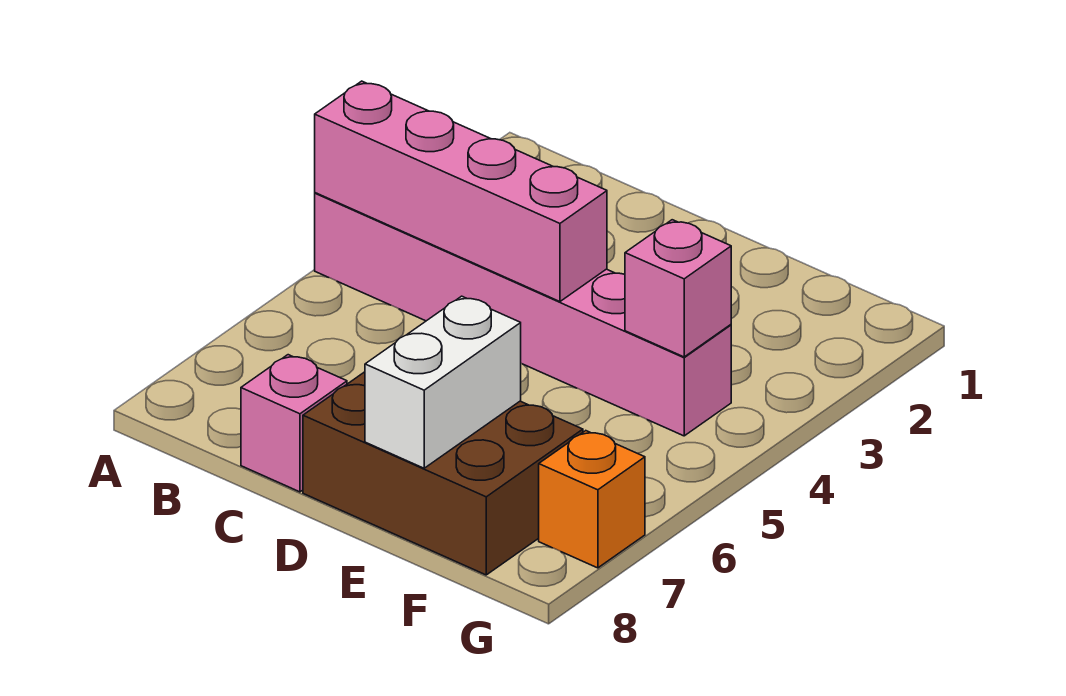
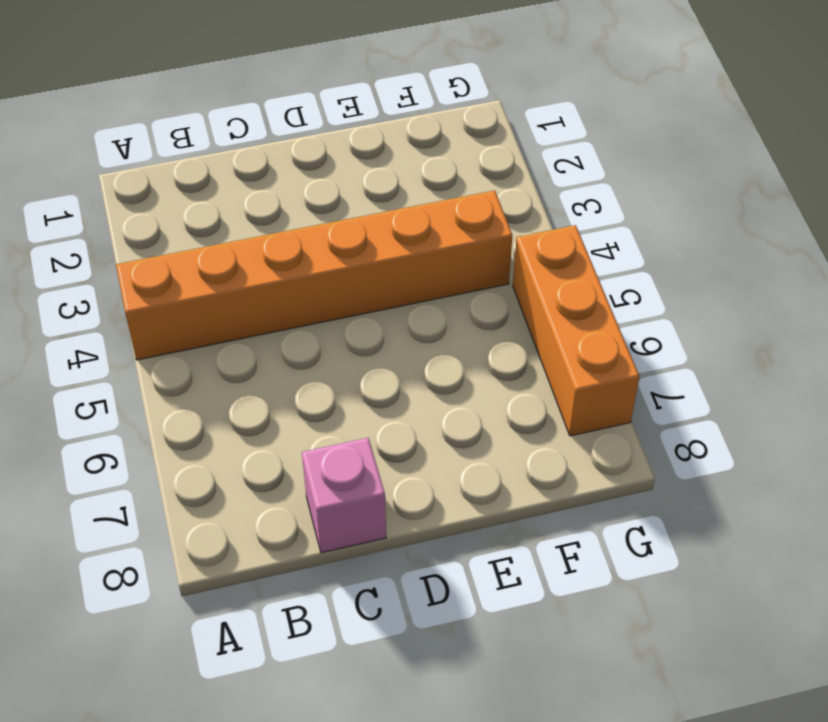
orange brick A4:F4 level 1 -> pink brick A4:F4 level 1
orange brick G5:G7 level 1 -> orange brick G7 level 1
none -> brown brick D7:F8 level 1
none -> pink brick A4:D4 level 2

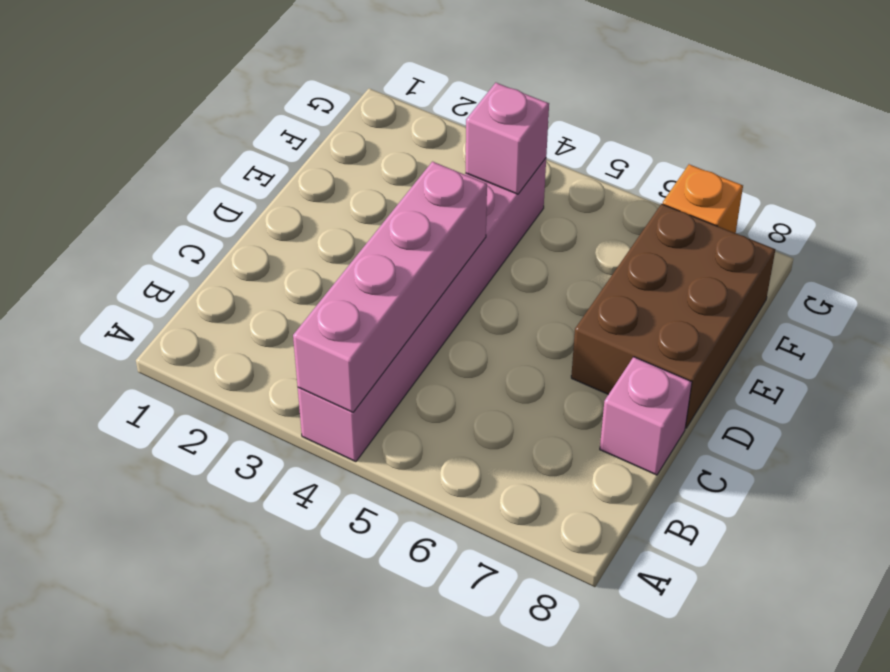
none -> white brick E7:E8 level 2

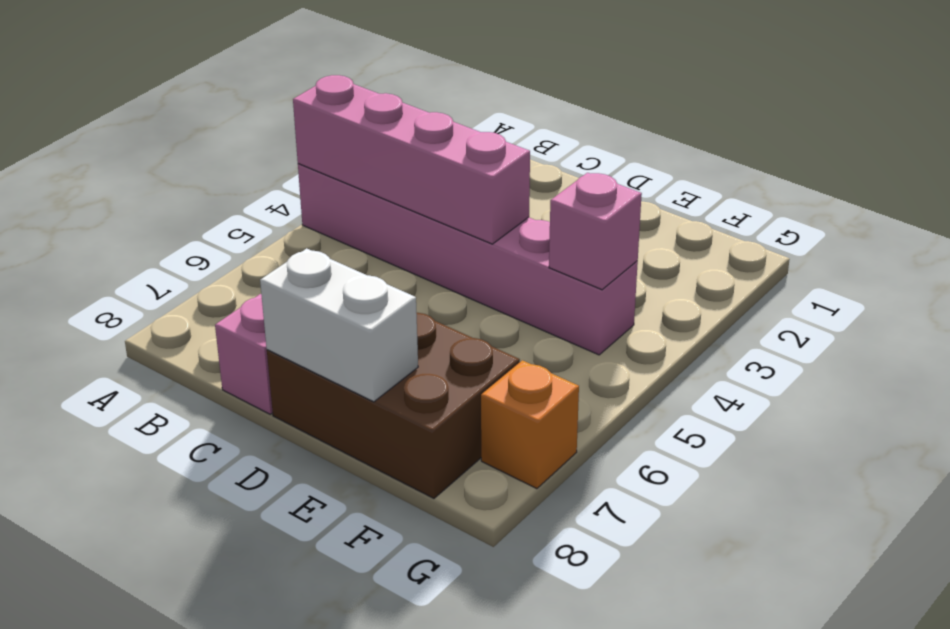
white brick D8:E8 level 2 -> white brick E7:E8 level 2

